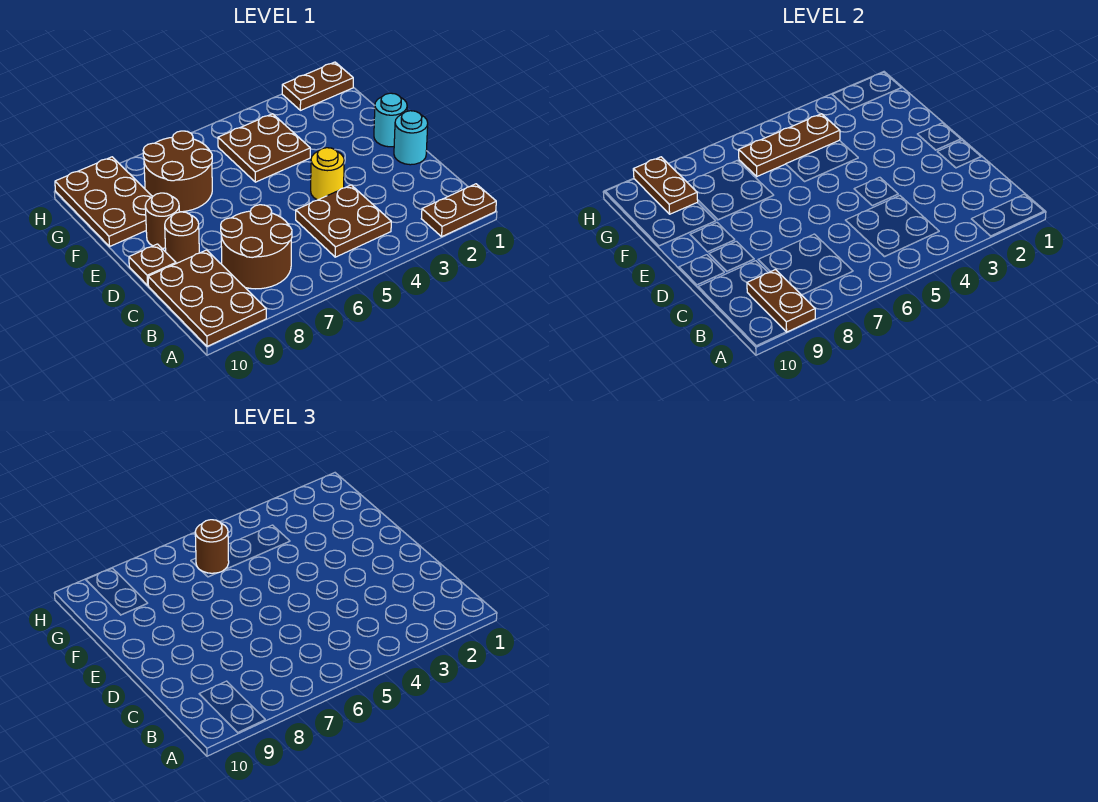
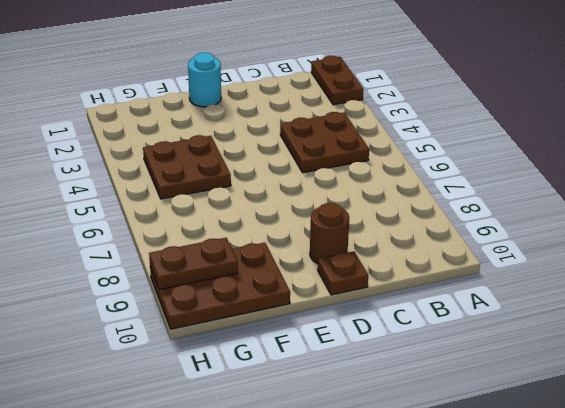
none -> brown plate A9:C10 level 1
none -> brown round brick B7:C8 level 1
none -> cyan round brick D1 level 1

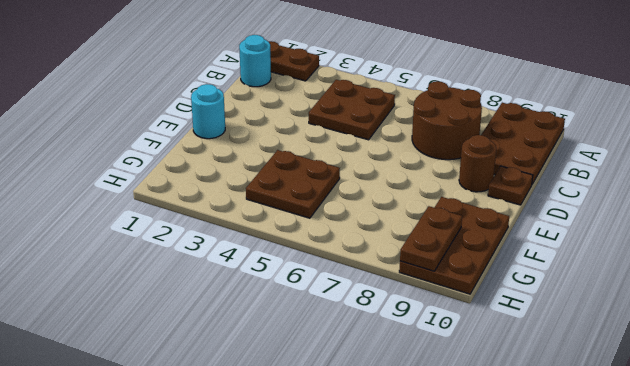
cyan round brick B1 level 1 -> cyan round brick D1 level 1
none -> yellow round brick D4 level 1
none -> brown round brick E9 level 1
none -> brown round brick F7:G8 level 1

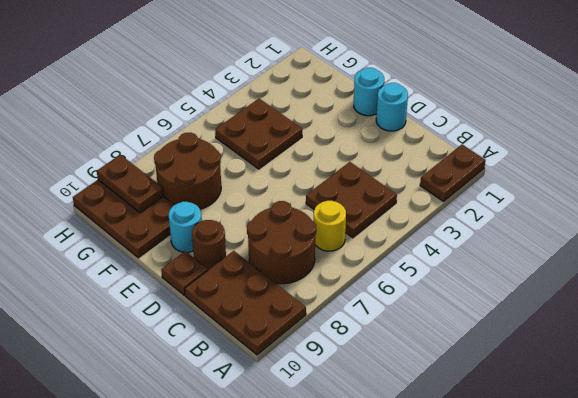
yellow round brick B6 level 1 -> yellow round brick D4 level 1
cyan round brick E9 level 1 -> brown round brick E9 level 1
none -> brown plate H1:H2 level 1
none -> brown plate A9:B9 level 2
none -> brown plate G4:G6 level 2

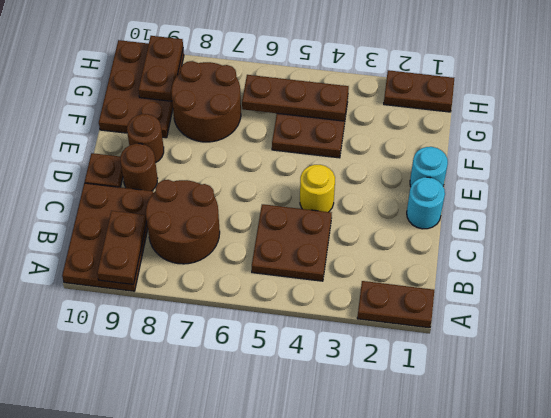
none -> brown round brick G6 level 3

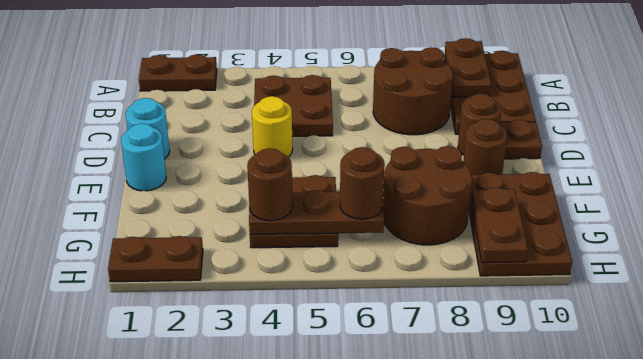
brown round brick G4 level 3 -> none

